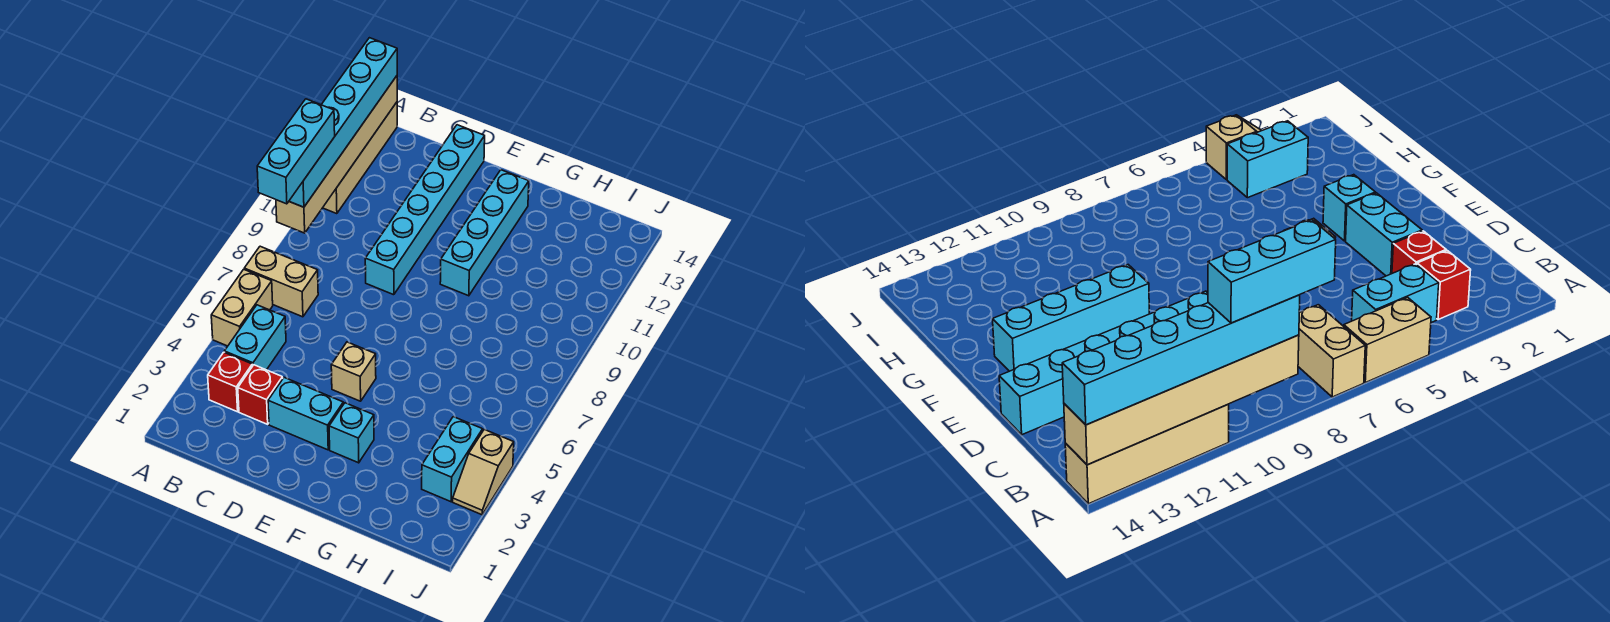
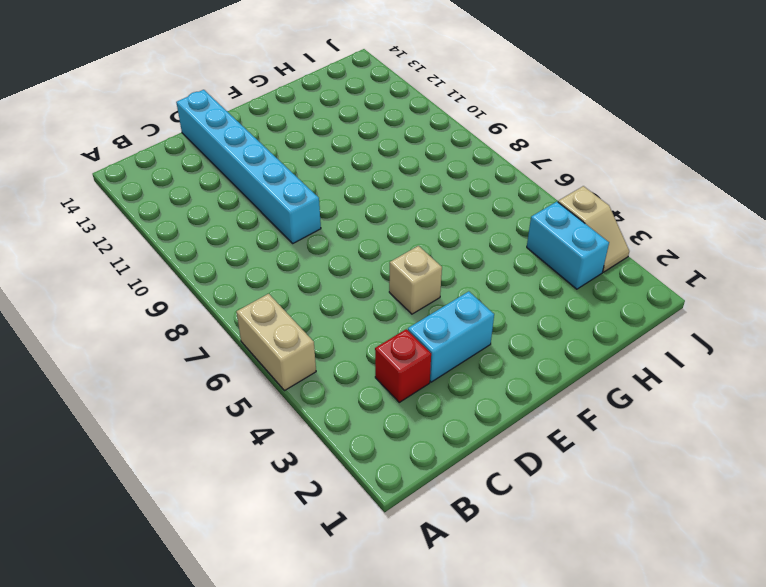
none -> tan brick A7:B7 level 1
none -> tan brick A11:A14 level 1
none -> red brick B3 level 1

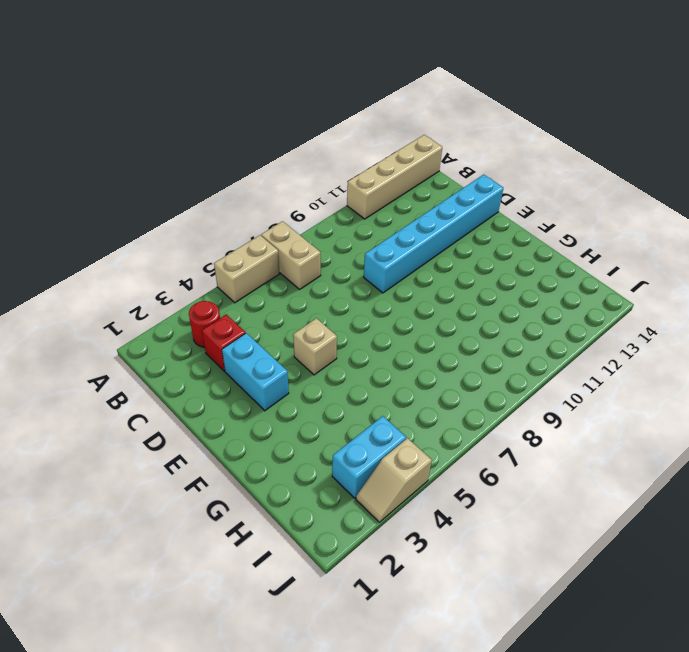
red round brick B3 level 1 -> red brick B3 level 1
none -> cyan brick B4:B5 level 1
none -> cyan brick F3 level 1
none -> cyan brick F10:F13 level 1

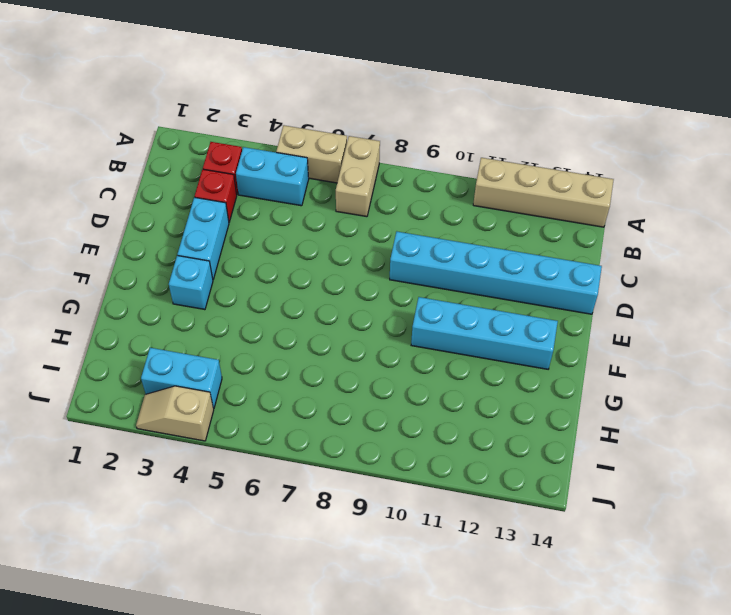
none -> tan brick E5 level 1
none -> tan brick A9:A14 level 2
none -> cyan brick A9:A14 level 3

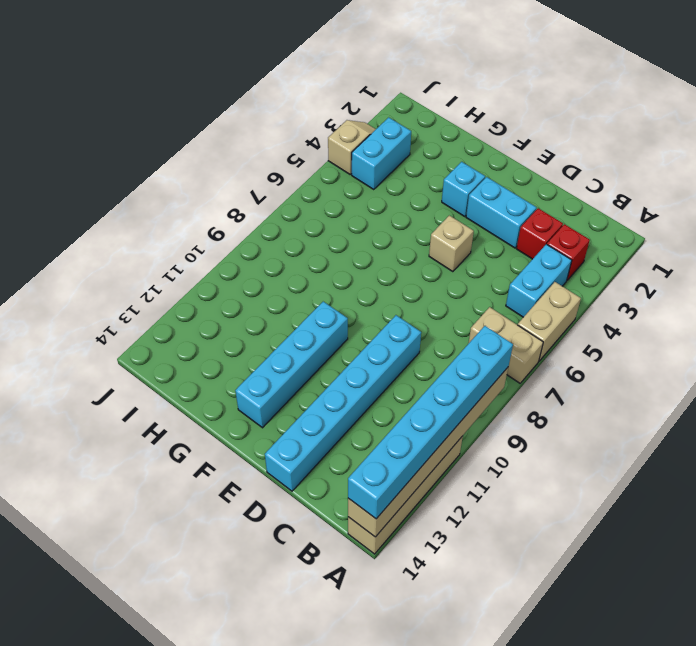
none -> cyan brick A8:A10 level 4

